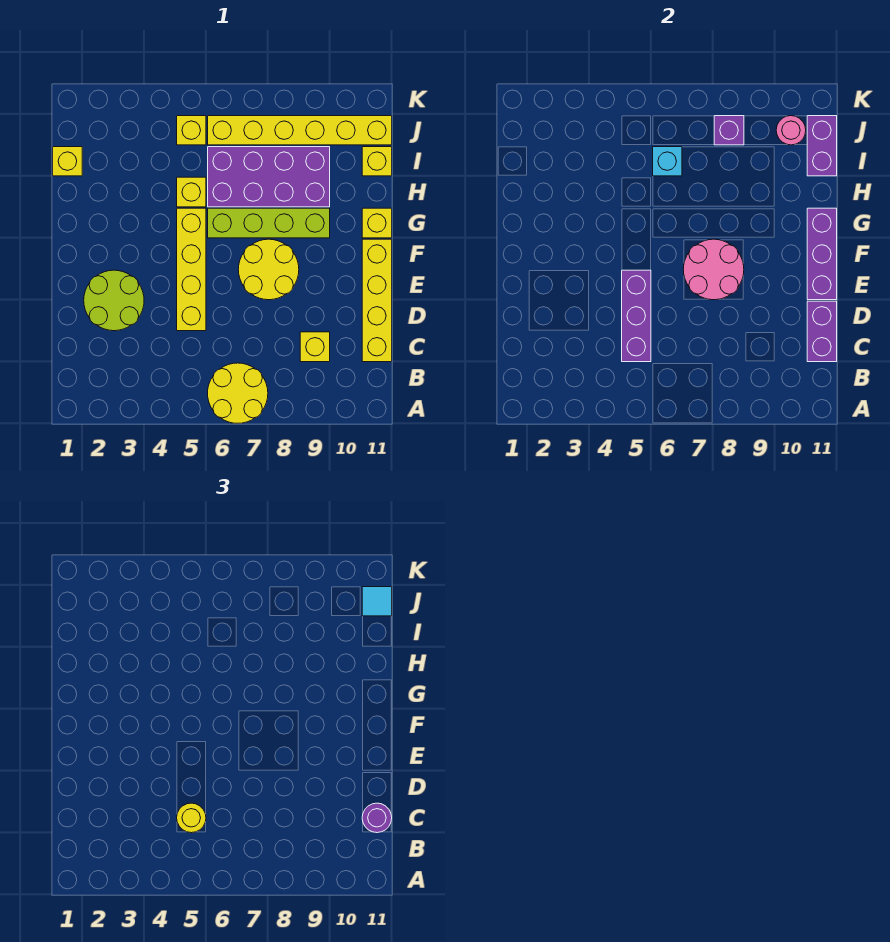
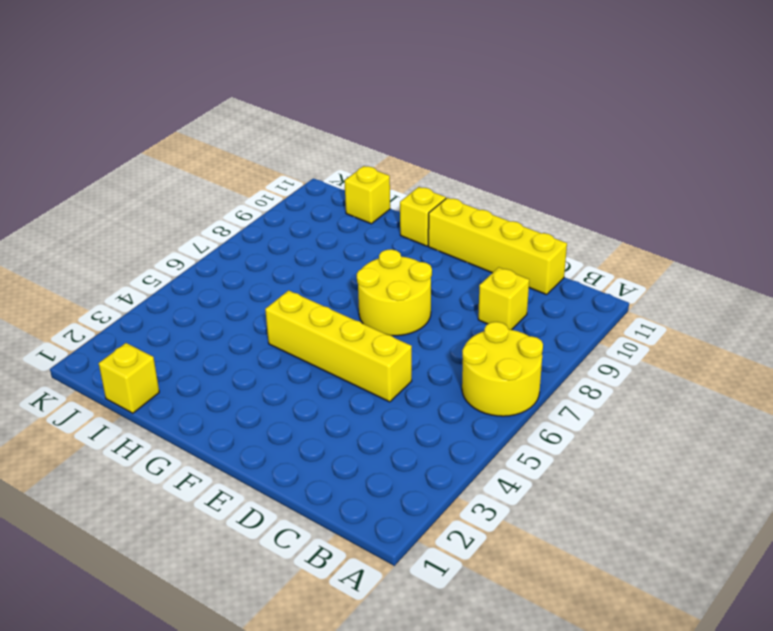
none -> lime round brick D2:E3 level 1
none -> lime brick G6:G9 level 1
none -> yellow brick H5 level 1

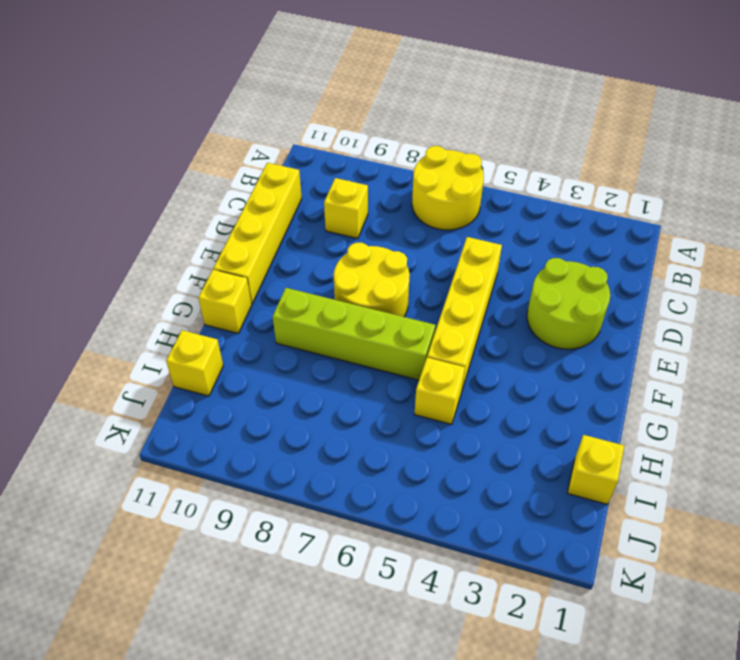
none -> purple brick H6:I9 level 1
none -> yellow brick J5 level 1
none -> yellow brick J6:J11 level 1

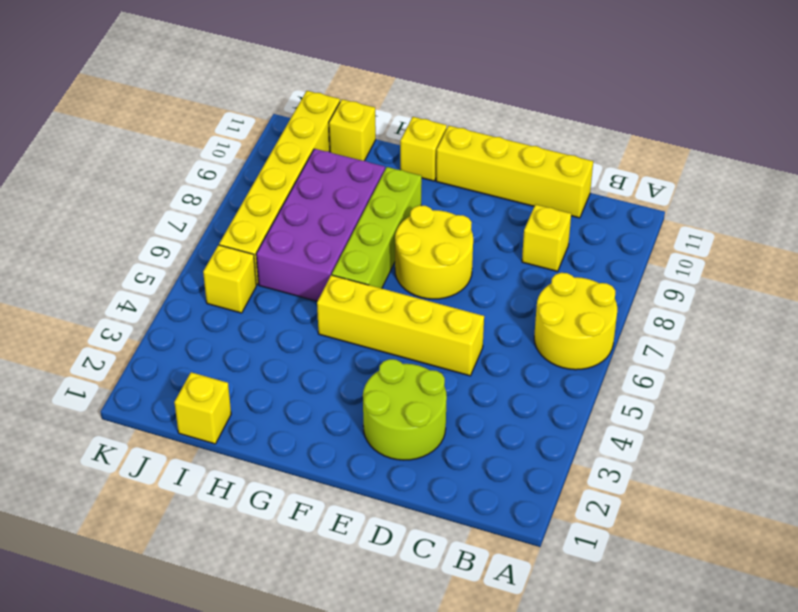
none -> yellow brick H5 level 1
none -> purple brick C5:E5 level 2
none -> purple brick C11:D11 level 2

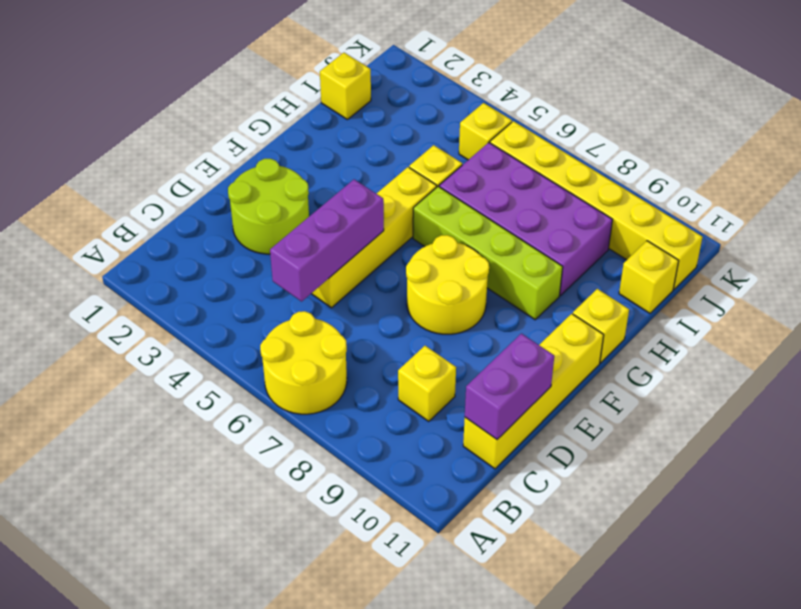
none -> pink round brick E7:F8 level 2
none -> purple brick E11:G11 level 2
none -> cyan brick I6 level 2

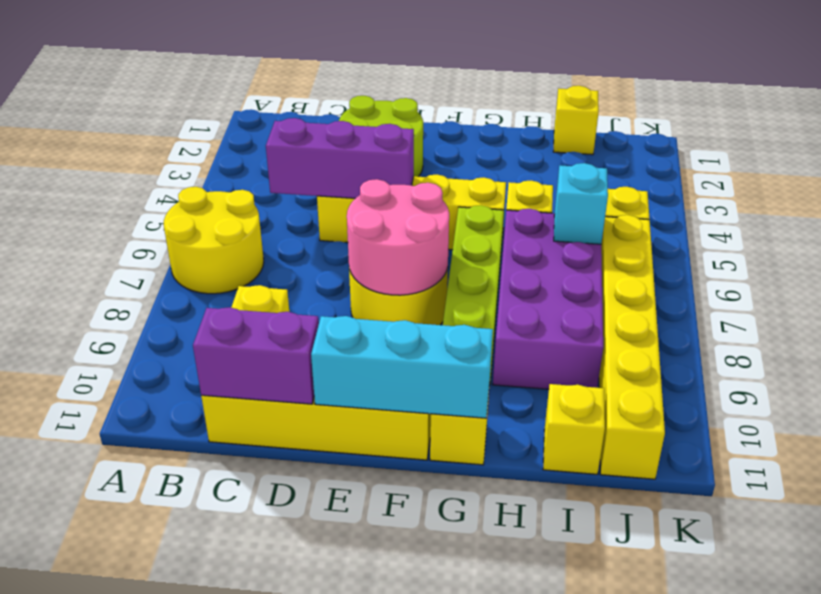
cyan brick E11:G11 level 2 -> purple brick E11:G11 level 2
none -> purple brick I11:J11 level 2
none -> purple brick J8 level 2
none -> pink round brick J10 level 2

